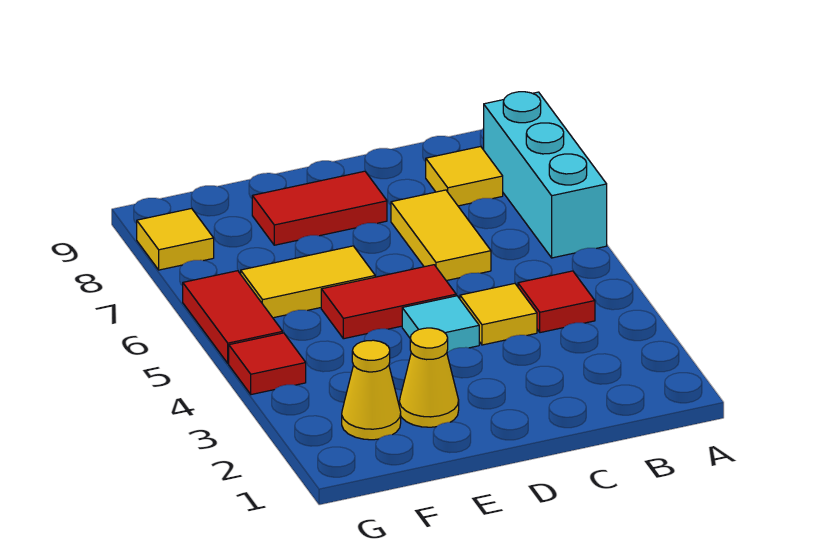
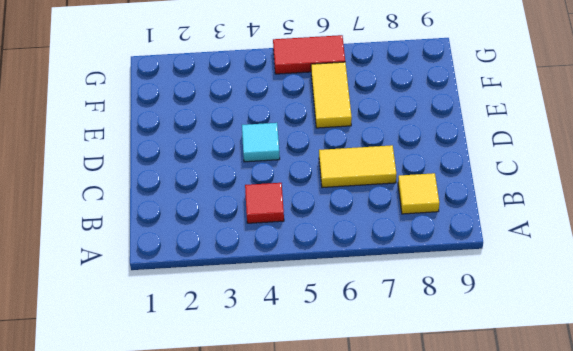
none -> cyan brick A6:A8 level 1
none -> yellow tile C4 level 1
none -> red tile D5:E5 level 1

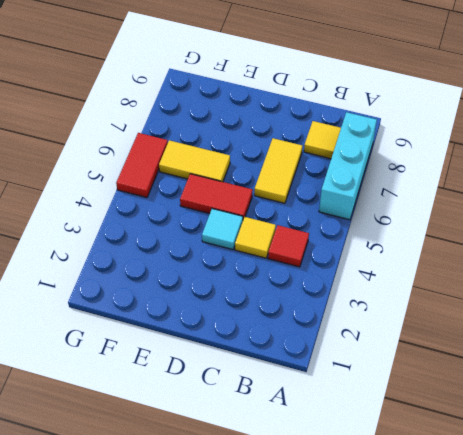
none -> red tile D8:E8 level 1
none -> yellow cone E2 level 1
none -> yellow cone F2 level 1

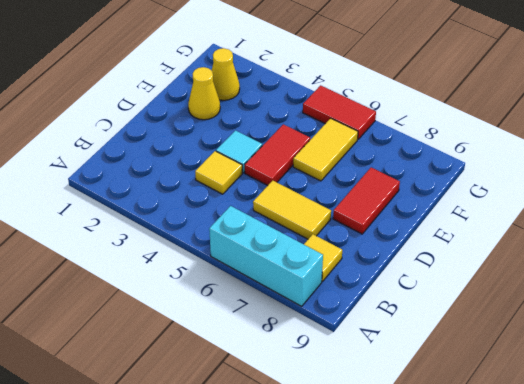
none -> red tile B4 level 1
none -> red tile G4 level 1
none -> yellow tile G8 level 1

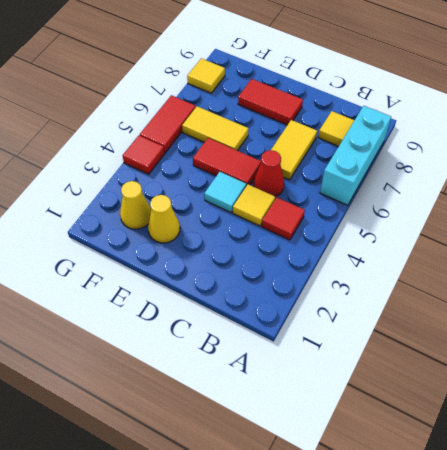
red cone C5 level 1 -> none

